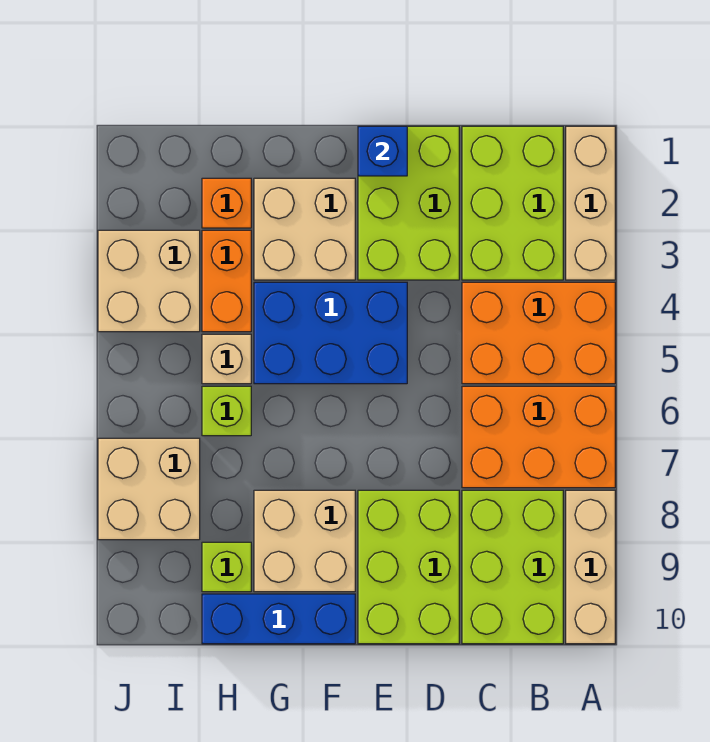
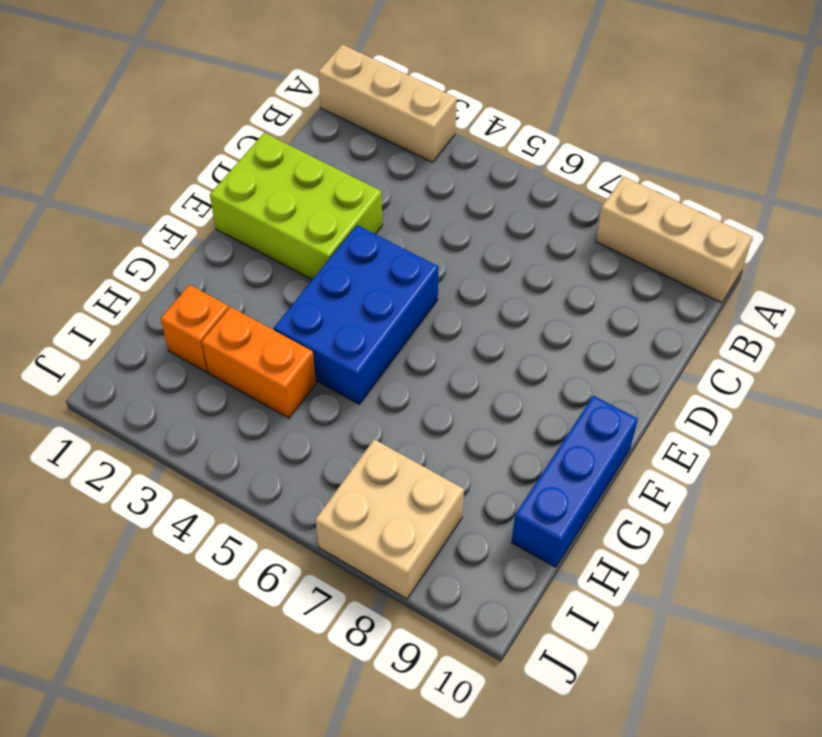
none -> orange brick A4:C5 level 1
none -> orange brick A6:C7 level 1
none -> lime brick B1:C3 level 1

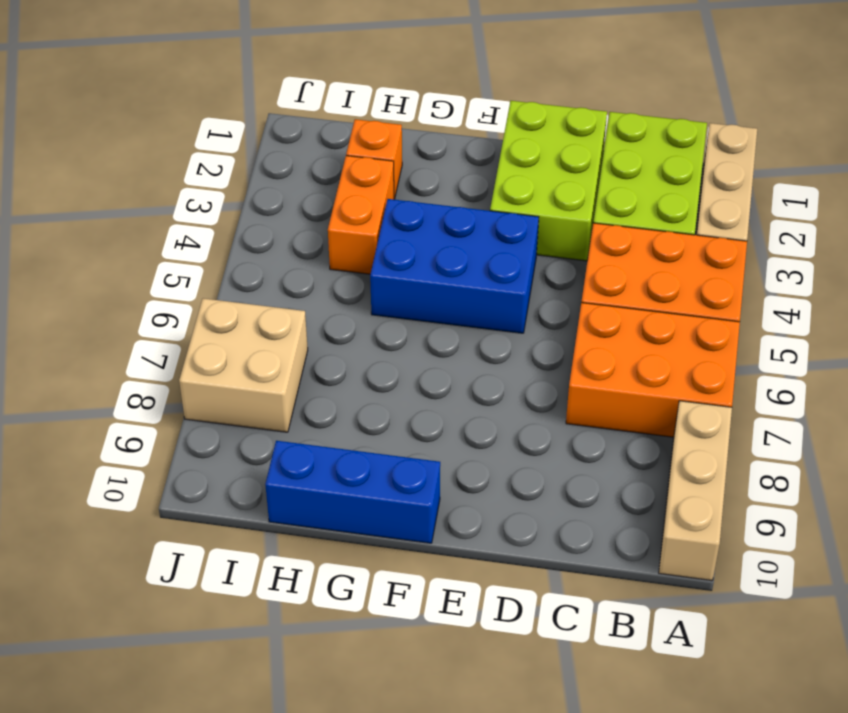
none -> lime brick B8:C10 level 1
none -> lime brick D8:E10 level 1
none -> tan brick F2:G3 level 1

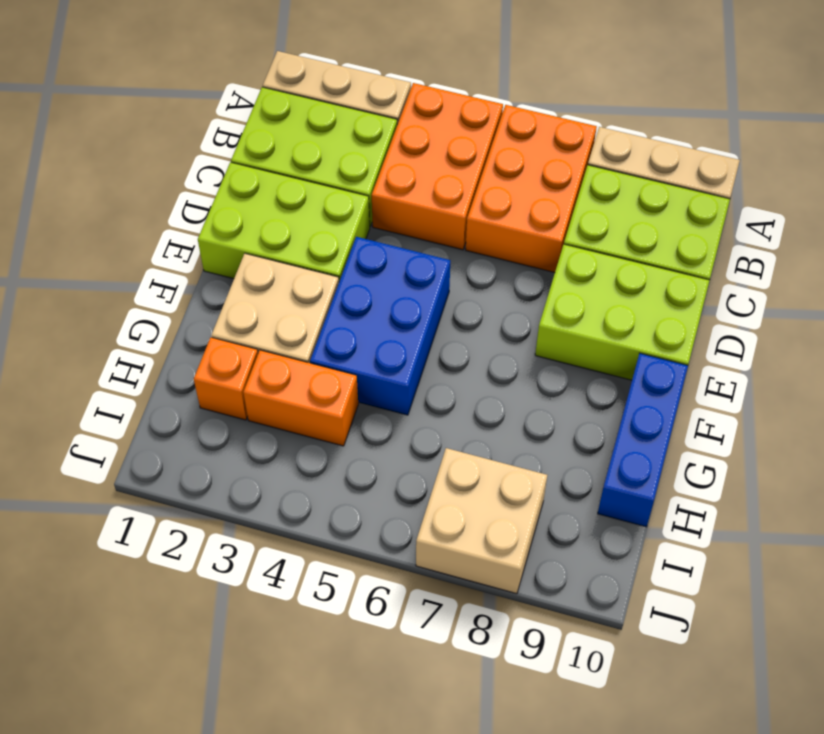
none -> tan brick F8:G9 level 1
none -> tan brick H5 level 1
none -> lime brick H6 level 1

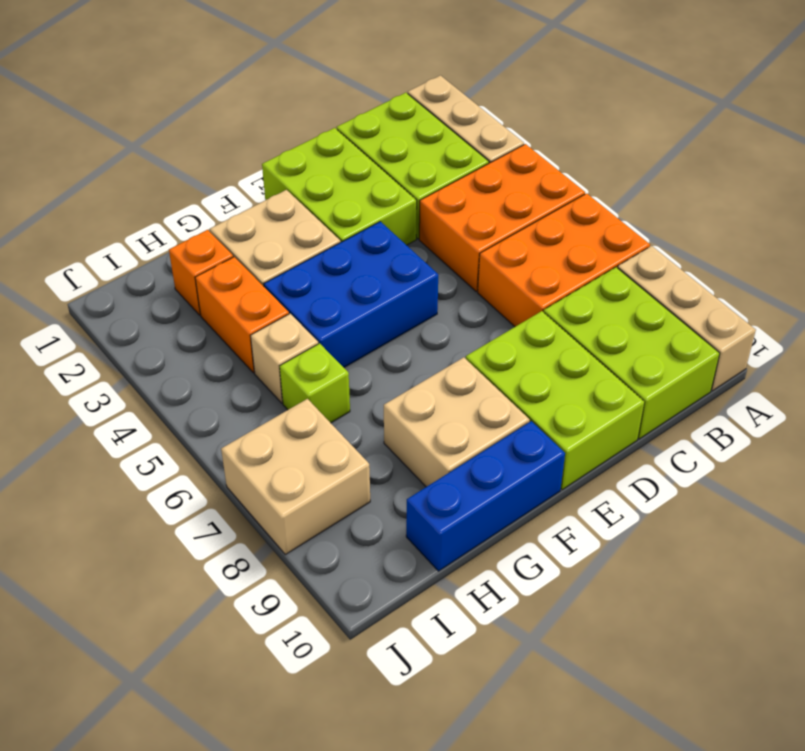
none -> lime brick H9 level 1
none -> tan brick I3:J4 level 1
none -> blue brick E1 level 2

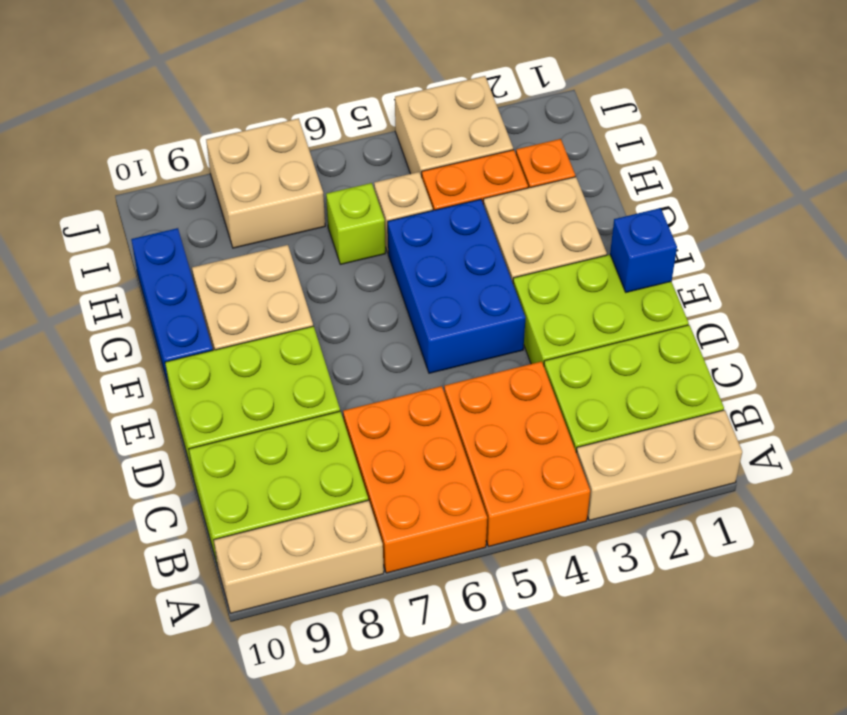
none -> lime brick H9 level 1

